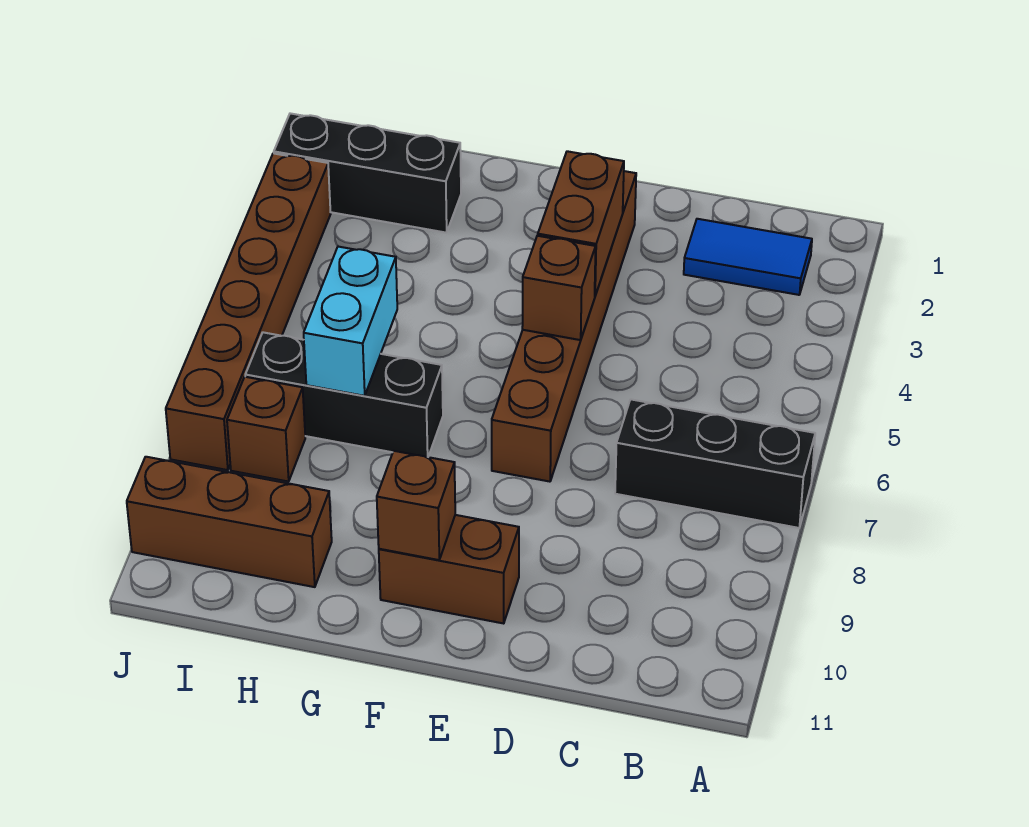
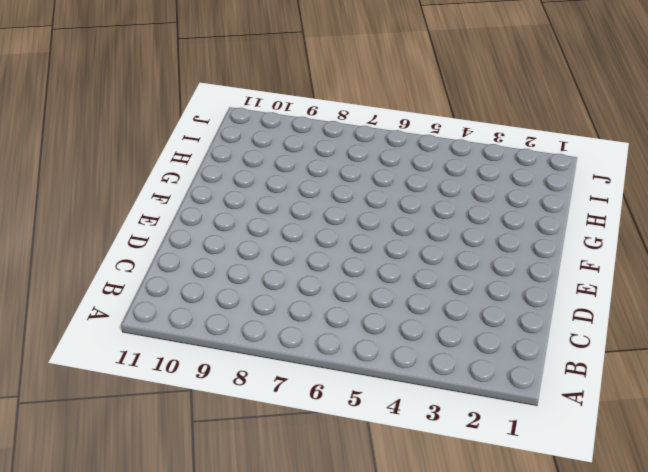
none -> black brick A7:C7 level 1
none -> blue tile B2:C2 level 1
none -> brown brick E2:E7 level 1

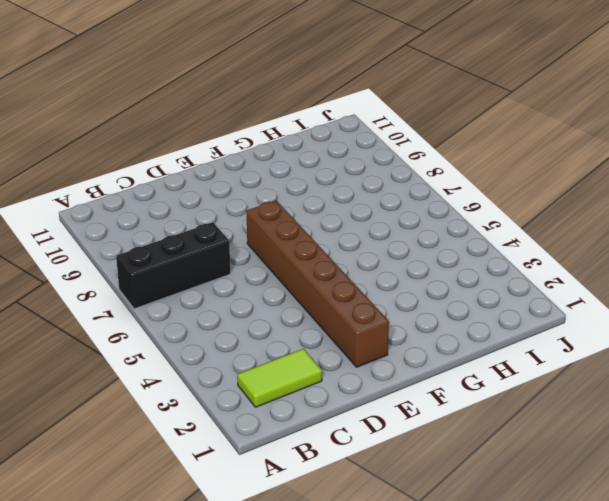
lime tile B2:C2 level 1 -> blue tile B2:C2 level 1
none -> brown brick E10:F10 level 1
none -> black brick G7:I7 level 1
none -> black brick H2:J2 level 1

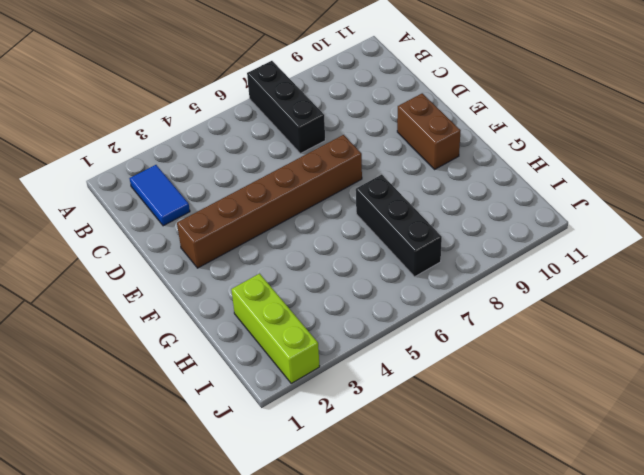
lime brick H2:J2 level 1 -> black brick H2:J2 level 1
none -> brown brick H10:J10 level 1
none -> brown brick I8 level 1
none -> brown brick J3:J8 level 1

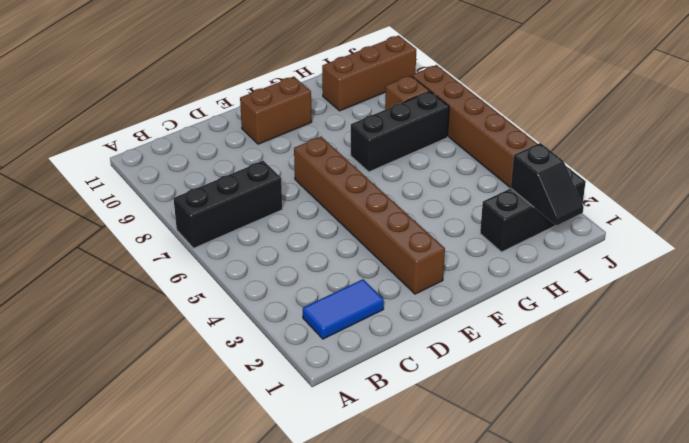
black slope I1:I2 level 2 top 2 -> none
none -> brown brick E3:E4 level 2
none -> brown brick E5 level 2
none -> brown brick F10 level 2

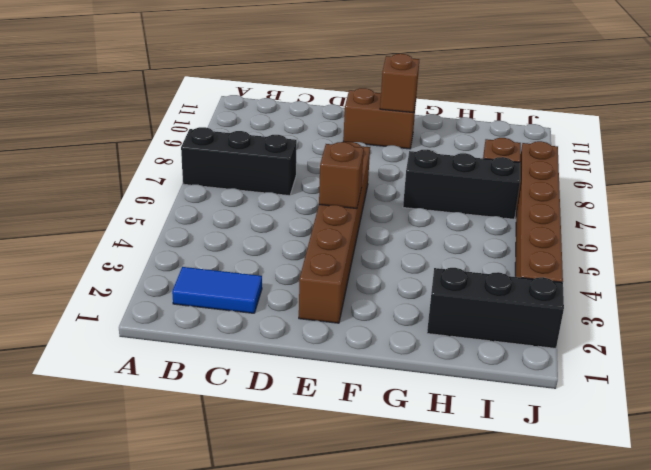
none -> brown brick H10:J10 level 1
none -> brown brick E3:E4 level 2
none -> cyan brick H6:H7 level 2

